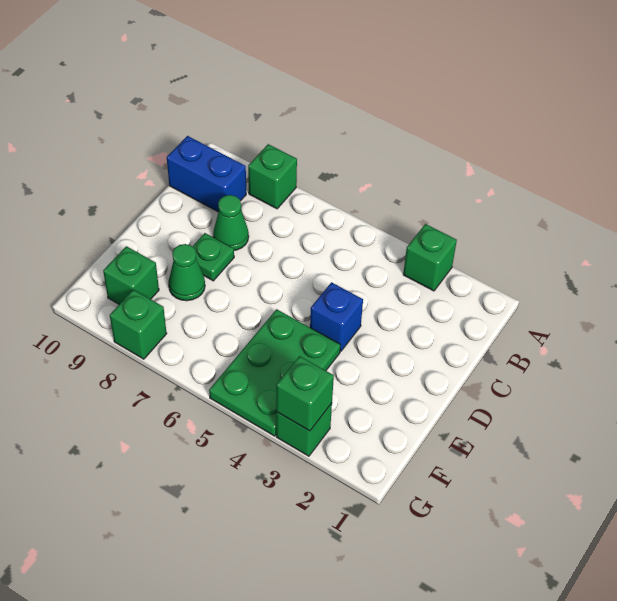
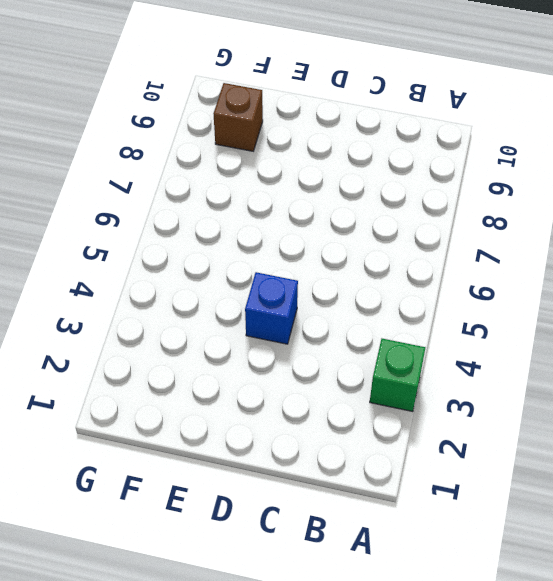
brown brick F9 level 1 -> green brick F9 level 1
none -> green brick A8 level 1
none -> blue brick B9:B10 level 1
none -> green cone C8 level 1

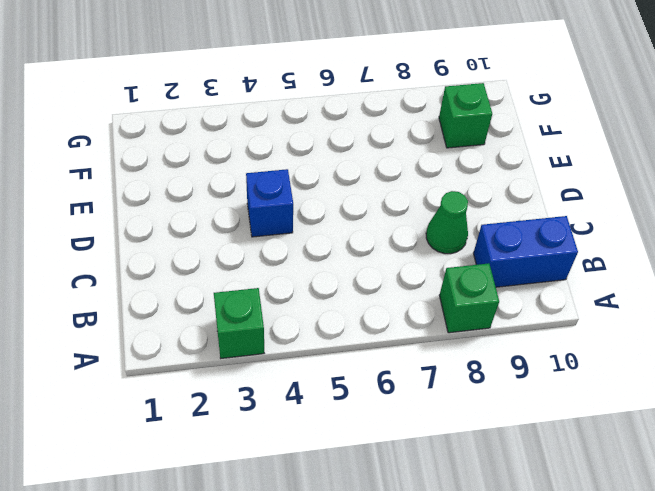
none -> green plate D8 level 1
none -> green plate E4:G5 level 1
none -> green cone E8 level 1

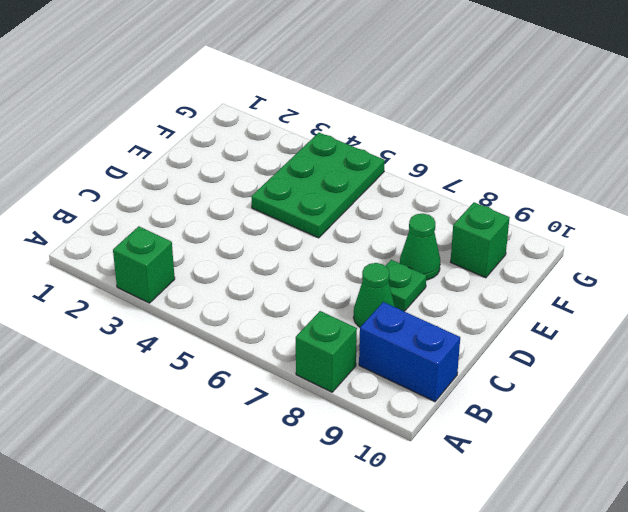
none -> blue brick D4 level 1
none -> green brick G3 level 1
none -> green brick G8 level 1

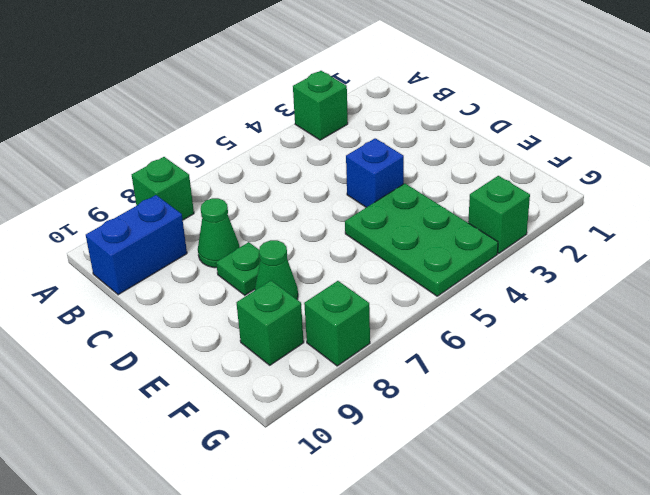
none -> green brick G3 level 2

